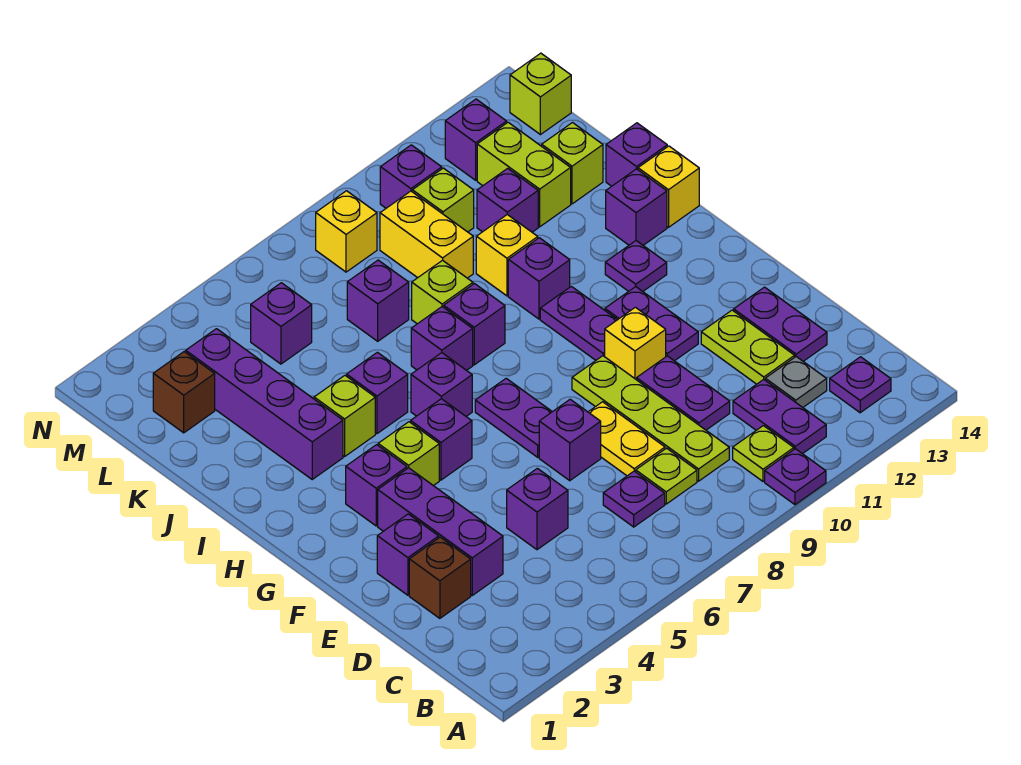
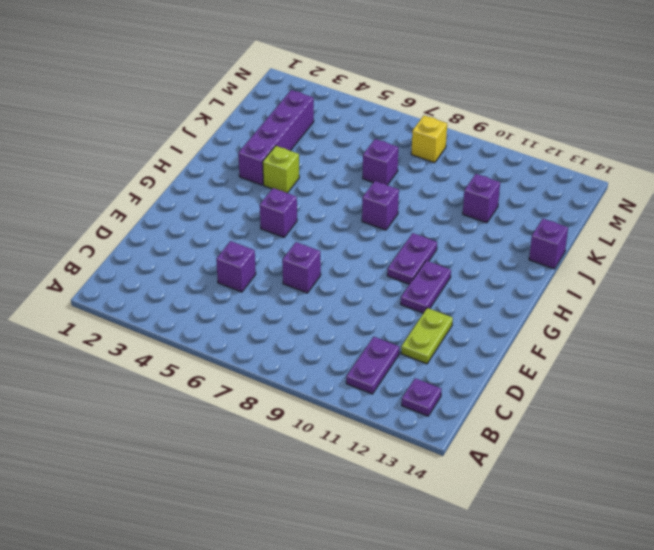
none -> purple plate A10 level 1
none -> lime plate B10 level 1
none -> purple plate C7 level 1
none -> lime plate C8 level 1

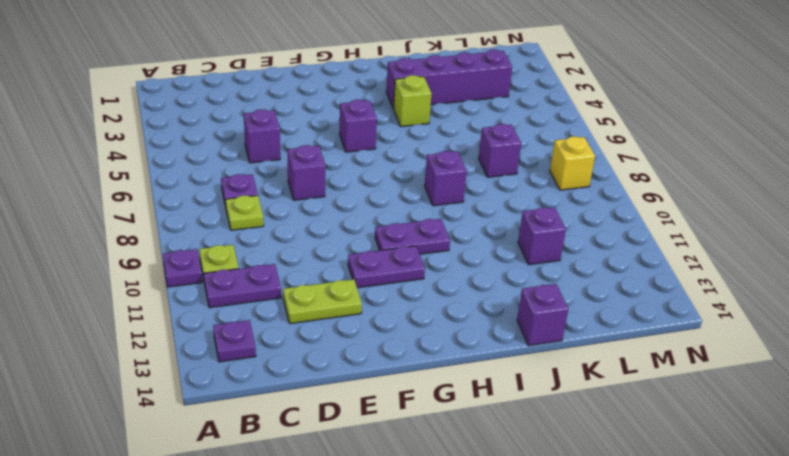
none -> lime plate C9:F9 level 1
none -> grey plate C12 level 1
none -> brown brick D2 level 1
none -> purple brick D3:F3 level 1

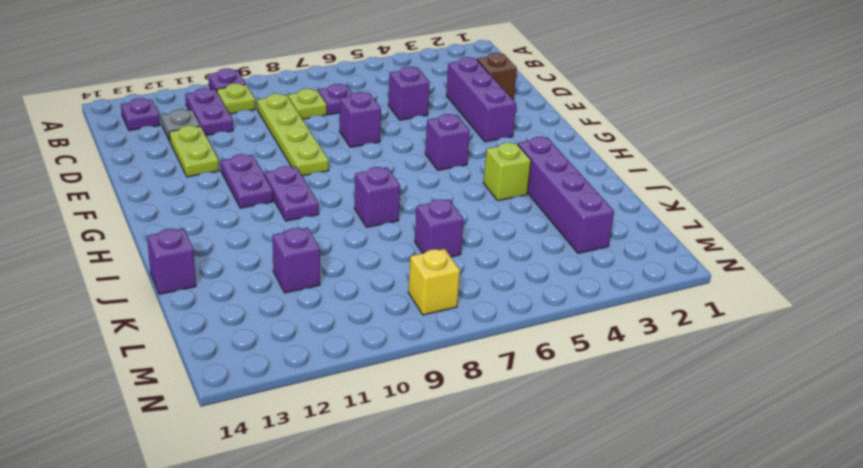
none -> yellow plate D8:E8 level 1
none -> purple plate D10:E10 level 1
none -> purple plate D13:E13 level 1
none -> purple brick E2 level 1

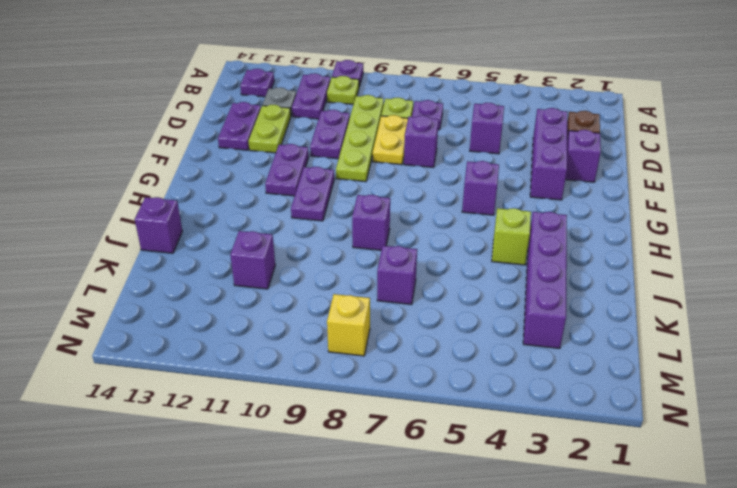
none -> purple plate F7:G7 level 1
none -> yellow brick F10 level 1
none -> purple brick G3 level 1
none -> lime brick G4 level 1

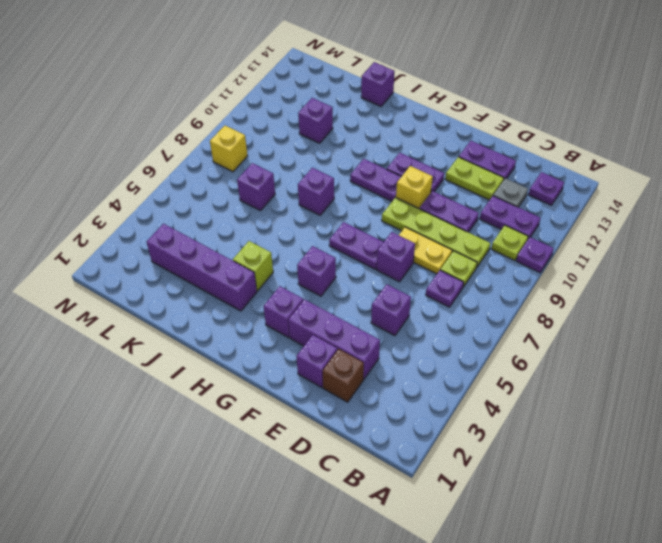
none -> lime brick G4 level 1
none -> purple brick H6 level 1
none -> purple plate H12 level 1
none -> purple brick I5 level 1

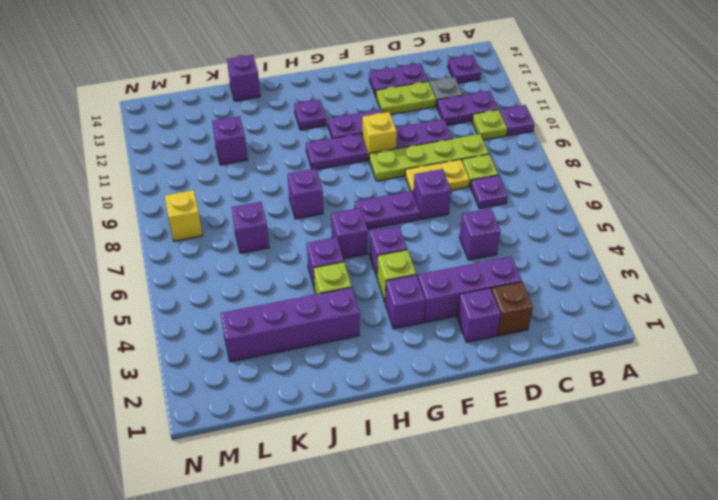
none -> purple brick I7 level 1
none -> purple brick I10 level 1
none -> purple brick I13 level 1
none -> yellow brick I14 level 1

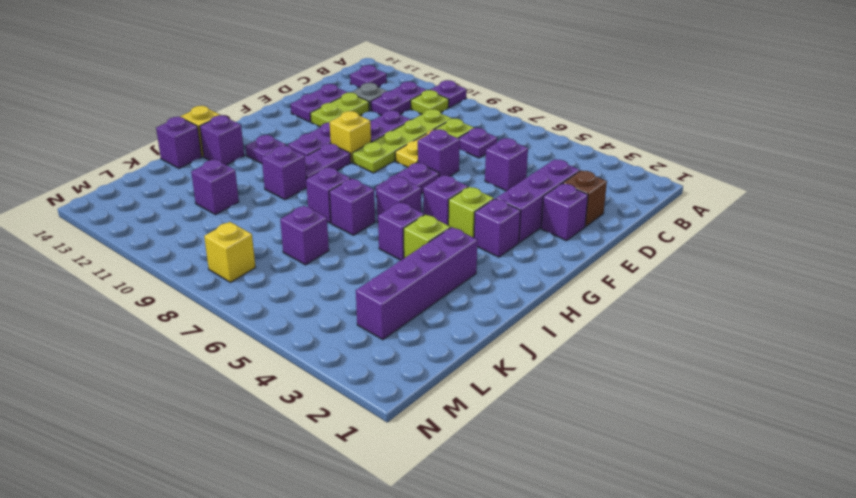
none -> lime brick J8 level 1
none -> yellow brick J10 level 1
none -> yellow brick K9:L9 level 1
none -> lime brick K12:L12 level 1

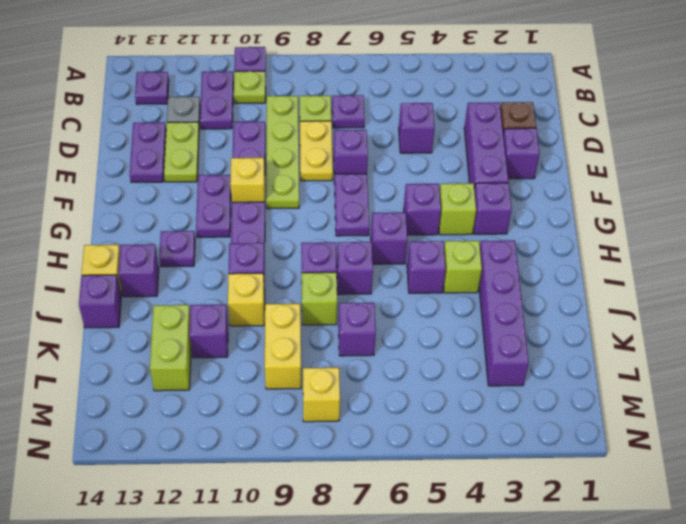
none -> lime brick K13 level 1
none -> brown brick L2 level 1
none -> purple brick L5 level 1
none -> lime brick L10 level 1

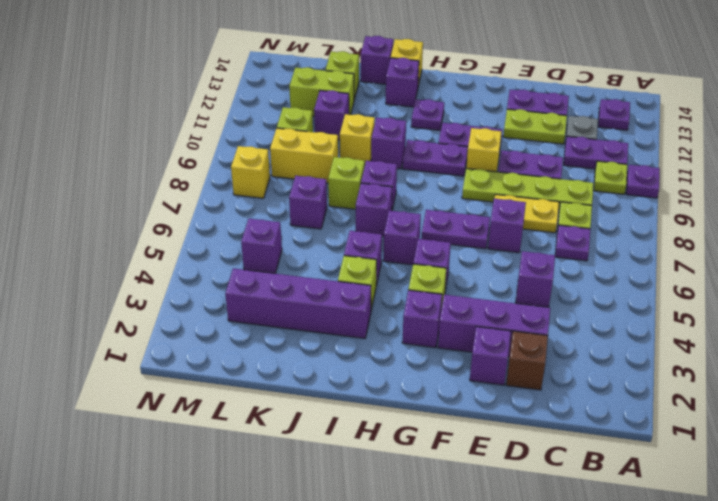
none -> brown brick L2 level 1
none -> purple brick M10 level 1
none -> purple brick M12 level 1
none -> lime brick M14 level 1

